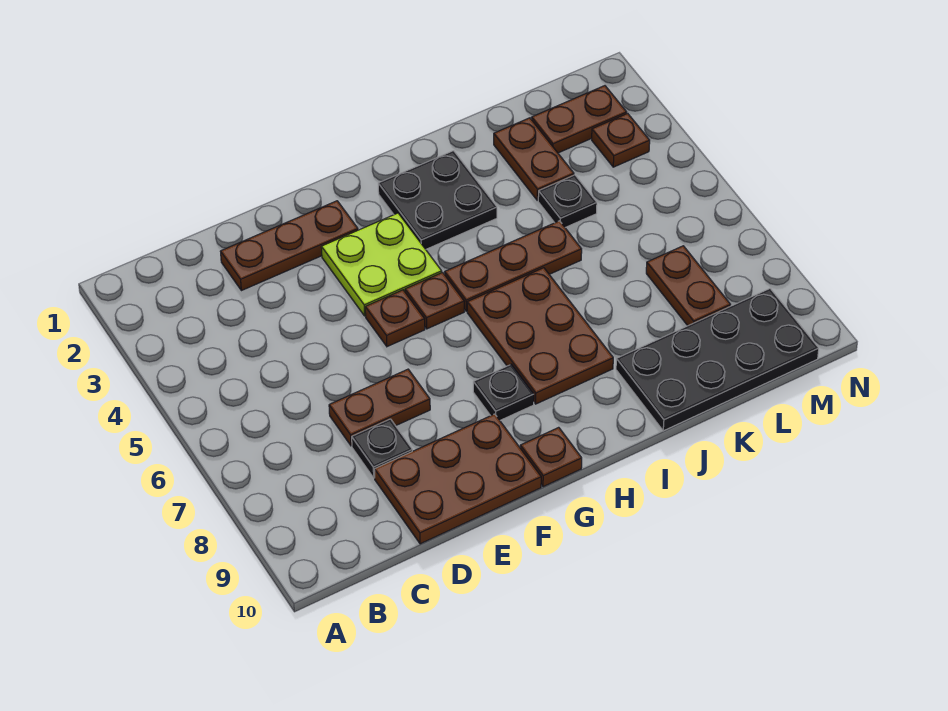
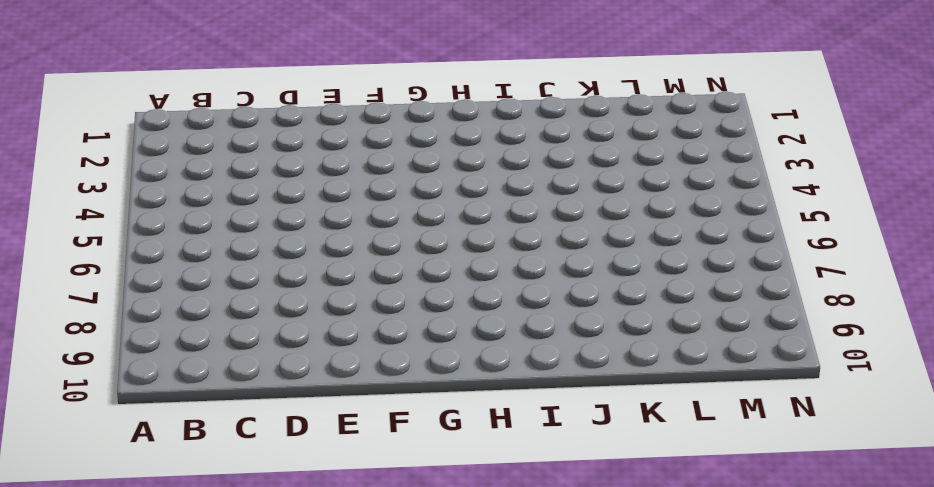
none -> brown plate D2:F2 level 1
none -> brown plate D7:E7 level 1
none -> black plate D8 level 1

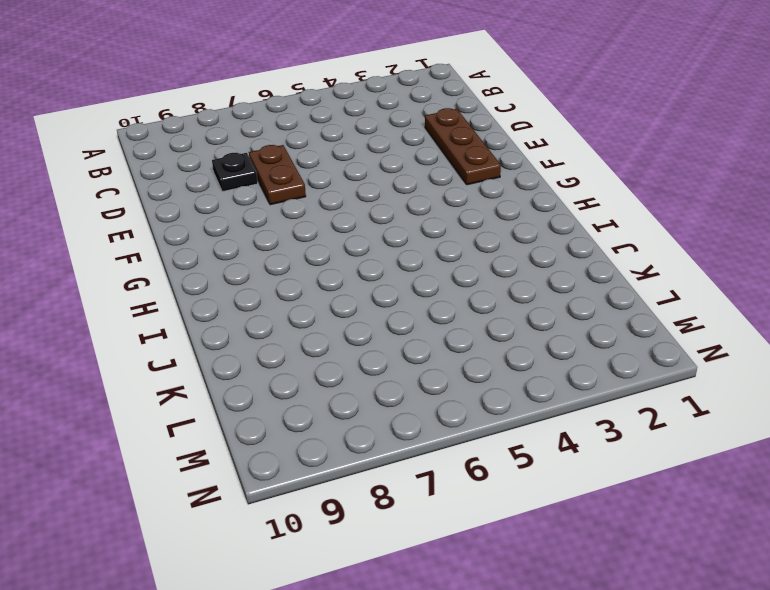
none -> brown plate D9:F10 level 1
none -> lime plate F3:G4 level 1
none -> brown plate F5 level 1

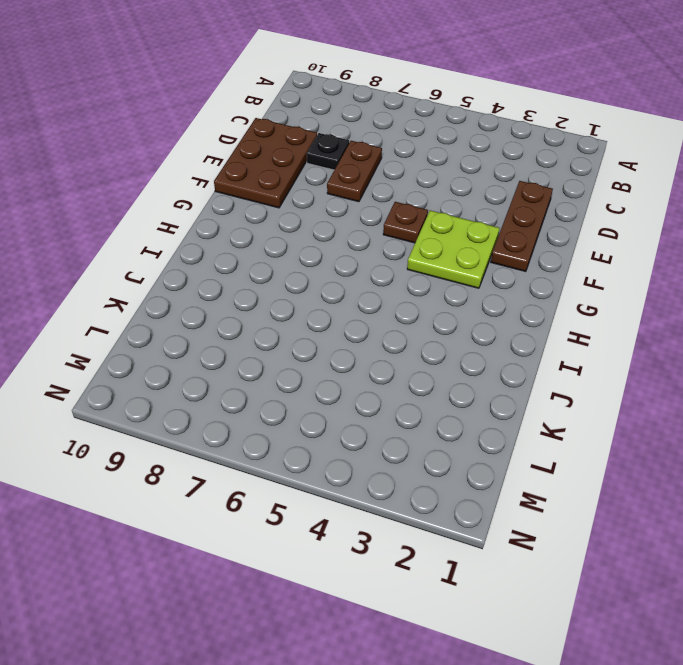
none -> brown plate G5 level 1
none -> black plate G8 level 1
none -> brown plate G10 level 1

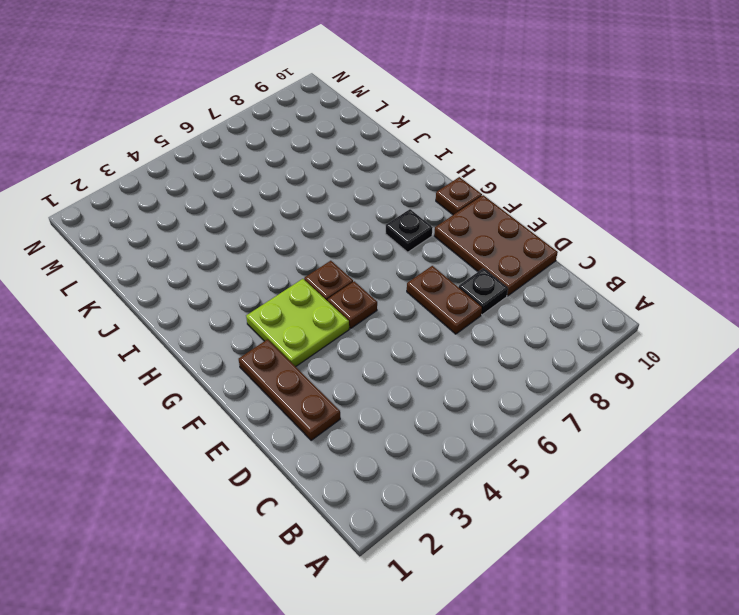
none -> black plate H2:I3 level 1
none -> brown plate H5:J5 level 1
none -> brown plate H6:I8 level 1

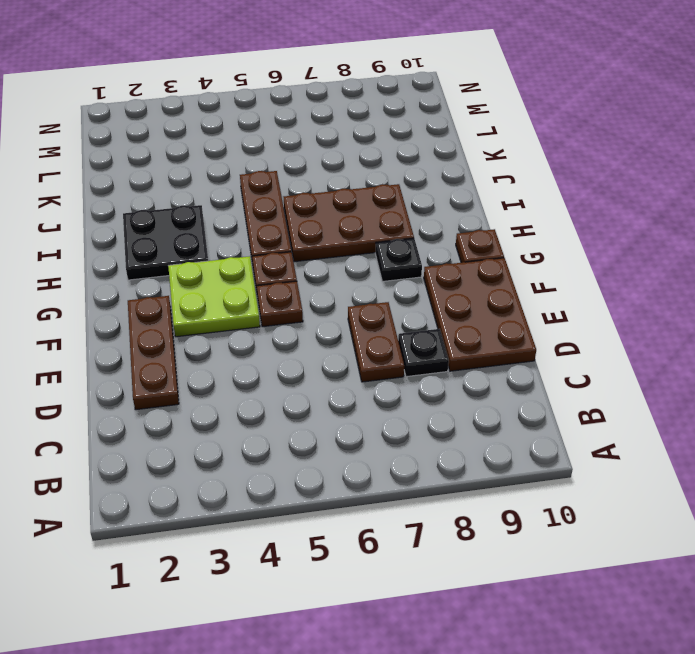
none -> black plate J9:M10 level 1
none -> brown plate K2:K3 level 1
none -> black plate K4 level 1

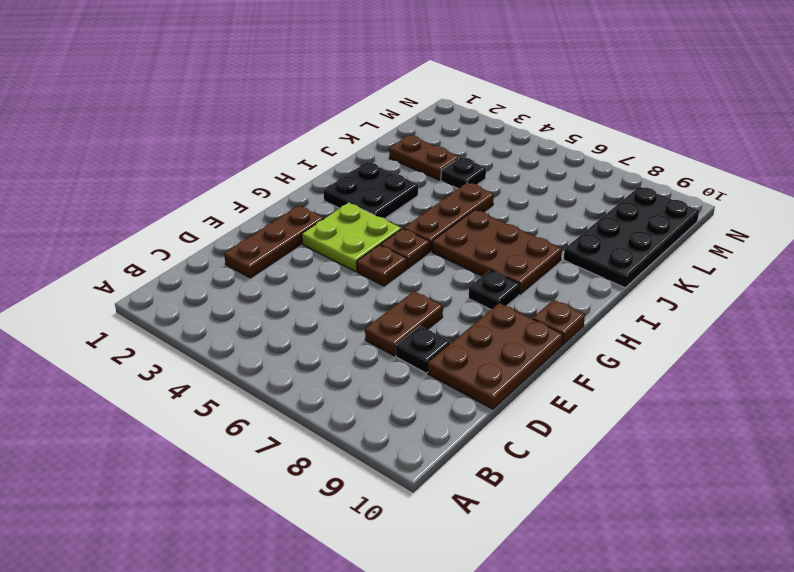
none -> brown plate L2:M2 level 1
none -> brown plate L7:L8 level 1
none -> brown plate M3 level 1

